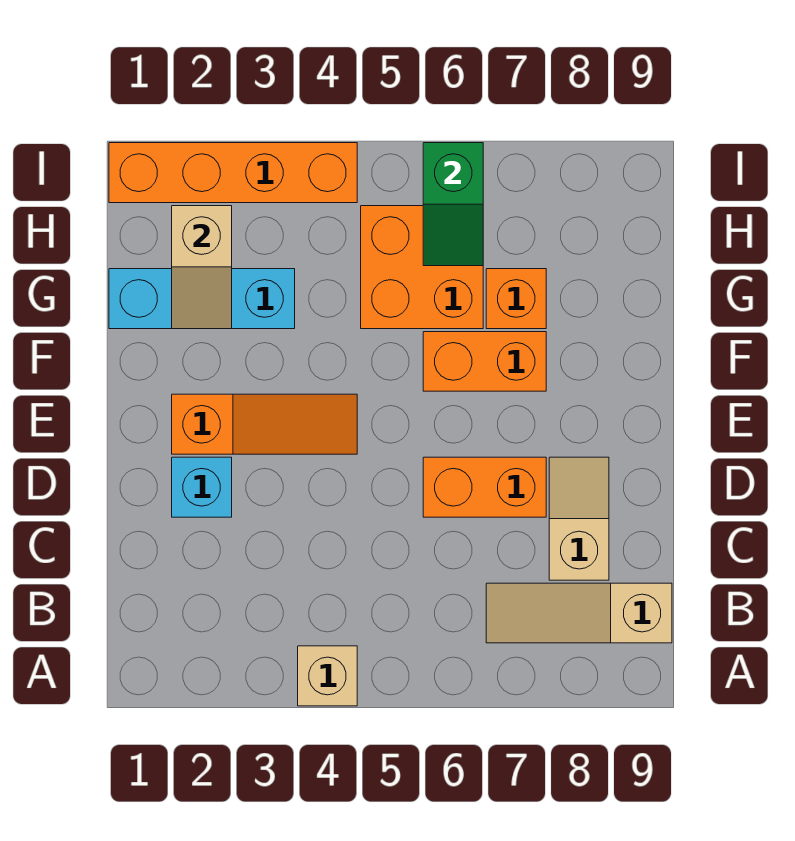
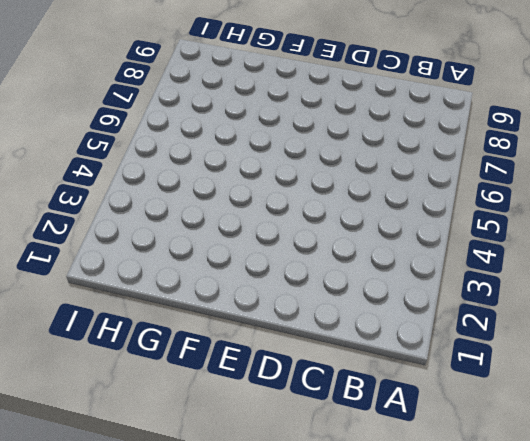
none -> tan brick A4 level 1
none -> tan slope B7:B9 level 1 top 9
none -> tan slope C8:D8 level 1 top C

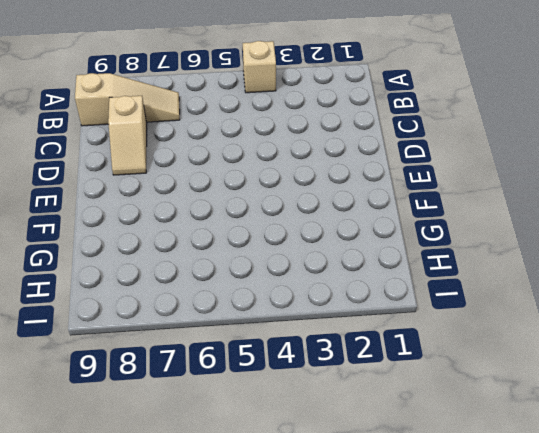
none -> cyan brick D2 level 1
none -> orange brick D6:D7 level 1
none -> orange slope E2:E4 level 1 top 2

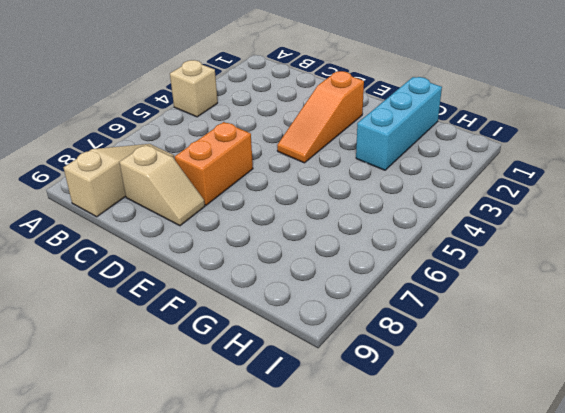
none -> cyan brick D2 level 1
none -> orange brick F6:F7 level 1
none -> orange brick G5:H6 level 1

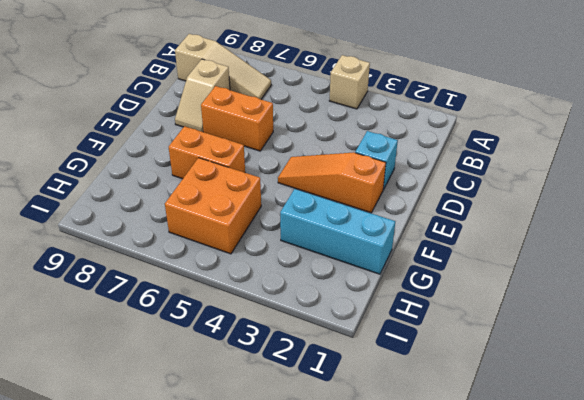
none -> orange brick G7 level 1
none -> orange brick I1:I4 level 1
none -> tan slope G2:H2 level 2 top H

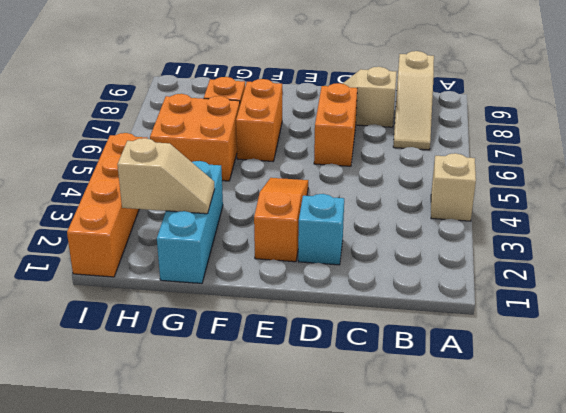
none -> green slope H6:I6 level 2 top I

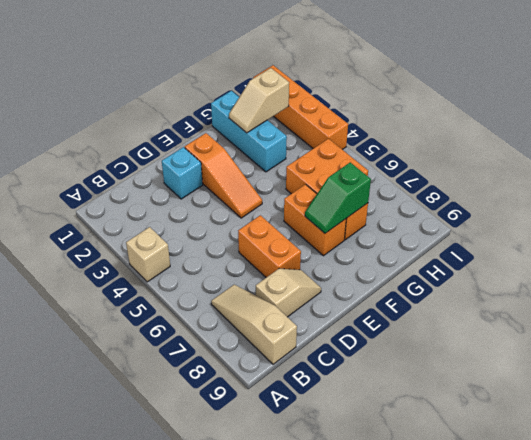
green slope F7:G7 level 2 top G -> green slope H6:I6 level 2 top I

